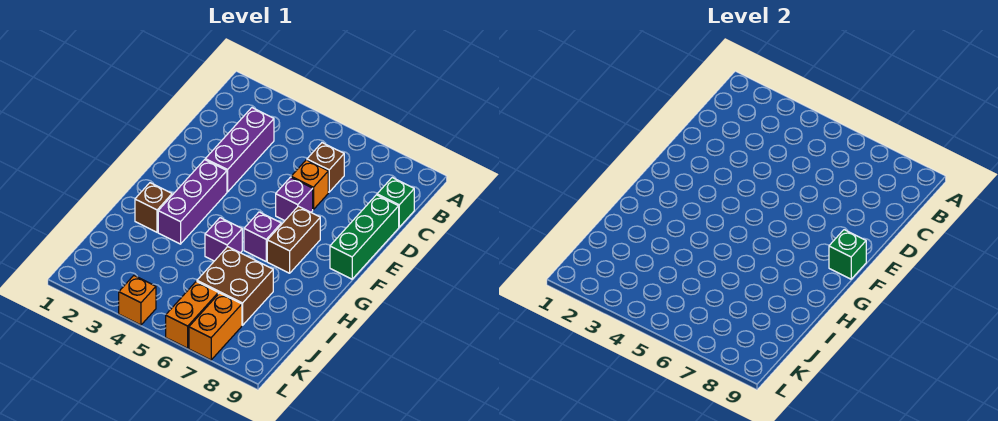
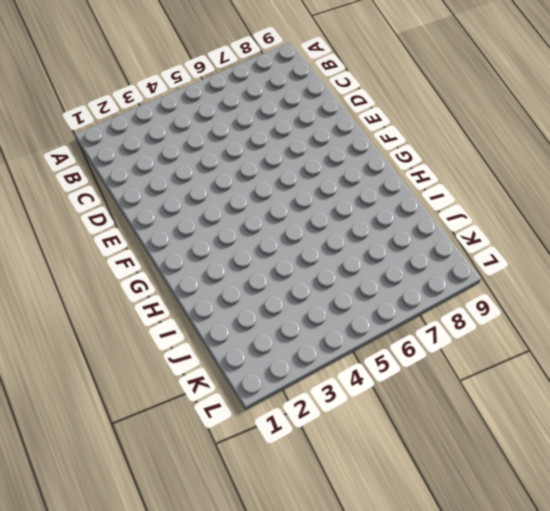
none -> purple brick C3:E3 level 1
none -> brown brick C6 level 1
none -> green brick C9 level 1

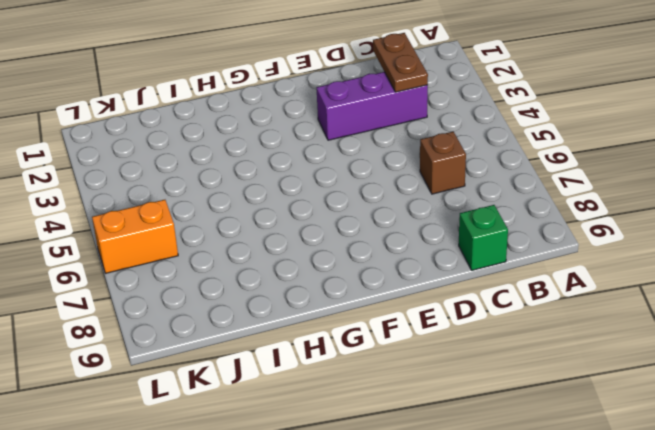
brown plate C2:C3 level 2 -> none
none -> orange brick D6 level 1
none -> green brick D9:F9 level 1
none -> purple brick E6 level 1

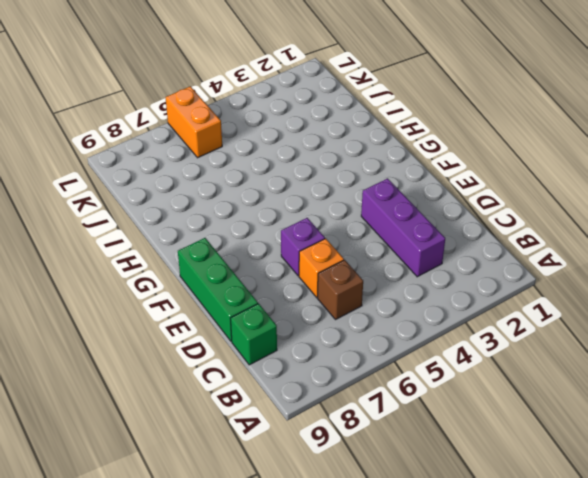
none -> purple brick F3:H3 level 1
none -> brown brick F7:G7 level 1
none -> purple brick G6 level 1

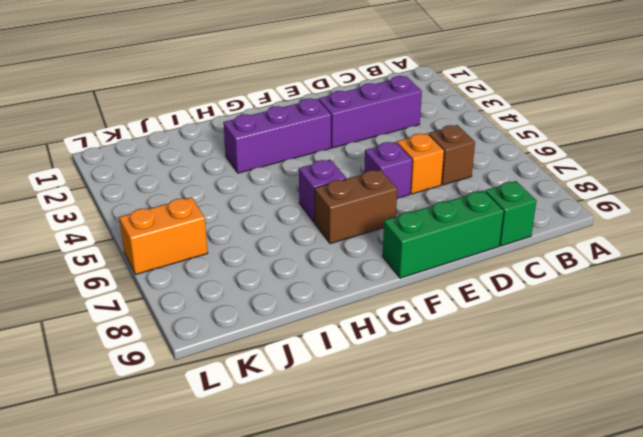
none -> brown brick H2 level 1
none -> purple brick H5 level 1
none -> brown brick I6:J7 level 1

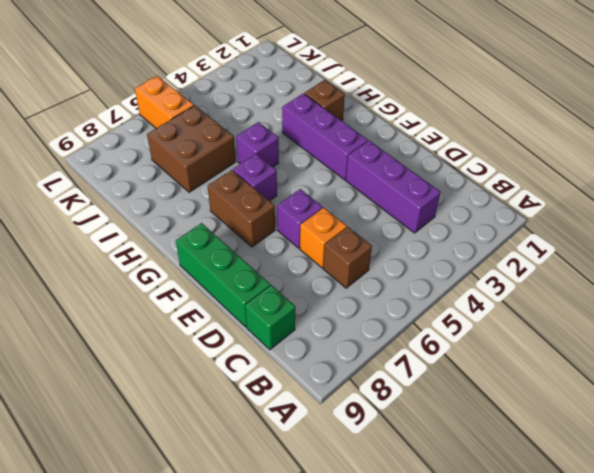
none -> orange brick K7:L7 level 1
none -> orange brick L4 level 1
none -> green brick F9 level 2

